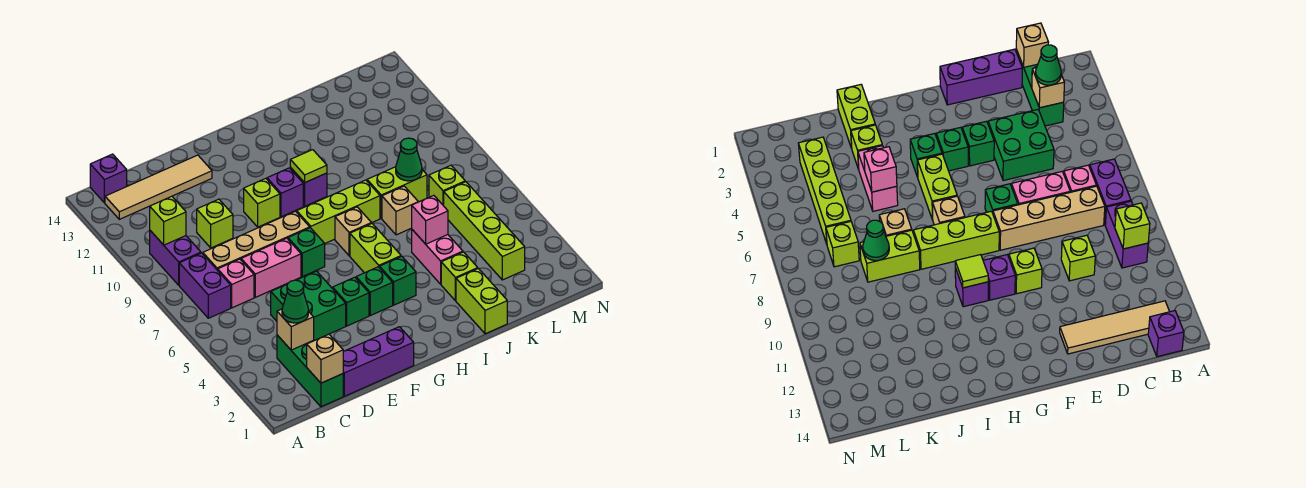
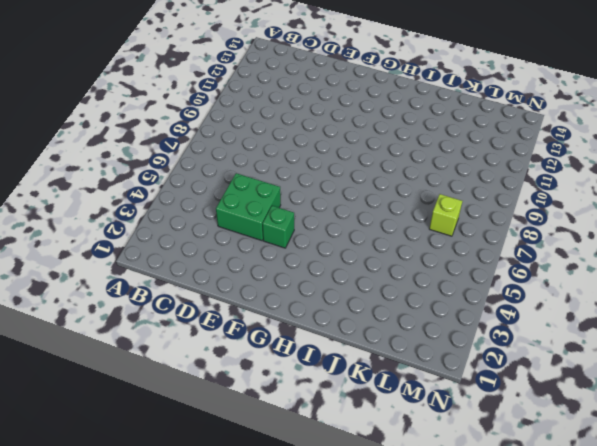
none -> purple brick B7:B8 level 1
none -> purple brick B9:B10 level 1
none -> tan tile B13:E13 level 1
none -> purple brick B14 level 1

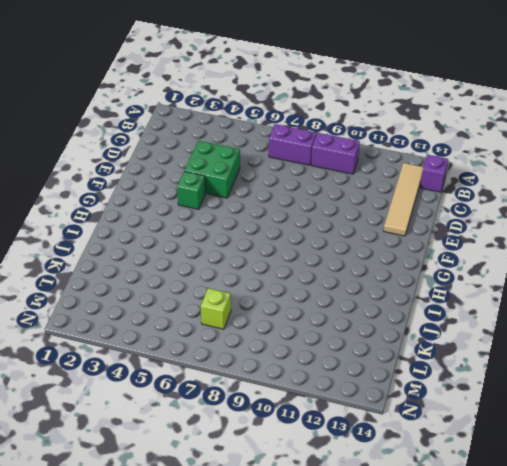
none -> green brick C1:C3 level 1
none -> pink brick C7 level 1
none -> tan brick C8:F8 level 1
none -> purple brick D1:F1 level 1

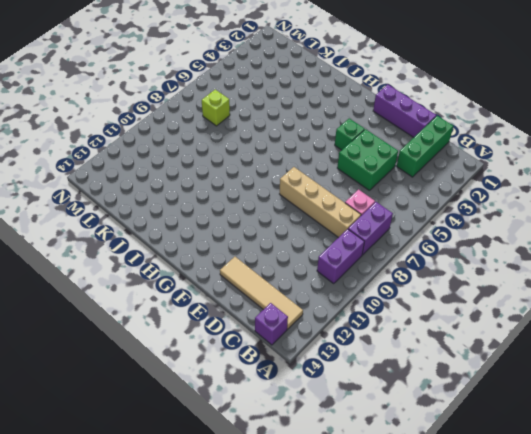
none -> pink brick D7:E7 level 1
none -> lime brick D10 level 1
none -> green brick F7 level 1
none -> lime brick F10 level 1

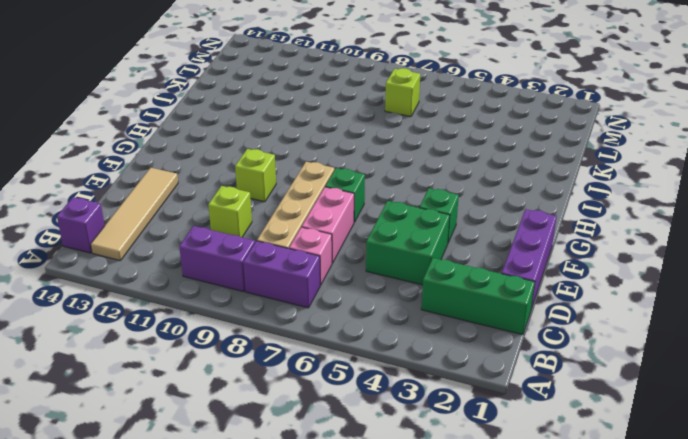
none -> green brick G4 level 1
none -> lime brick G8:I8 level 1
none -> purple brick G10 level 1
none -> green brick H4 level 1

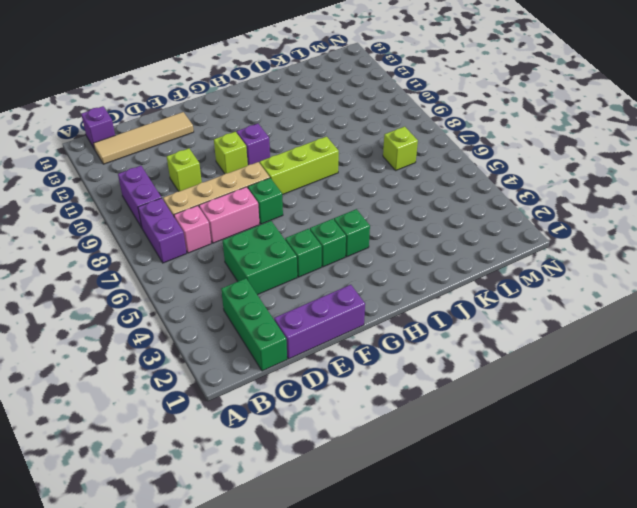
none -> lime brick H5:H6 level 1
none -> tan brick H7 level 1
none -> purple brick H10 level 1
none -> lime brick J1:J2 level 1

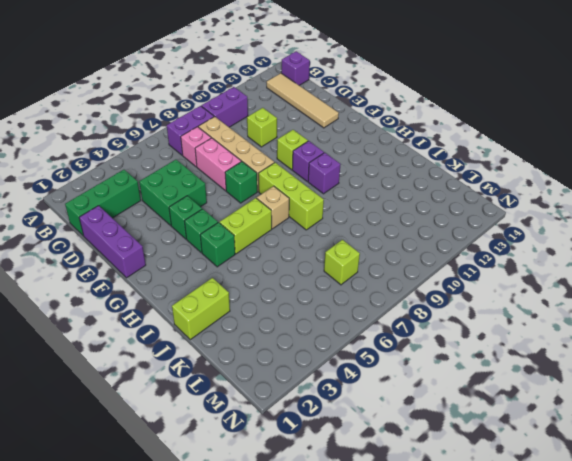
none -> lime brick J3 level 1
none -> pink brick J4:J5 level 1
none -> tan brick J7 level 1
none -> lime brick J8:K8 level 1

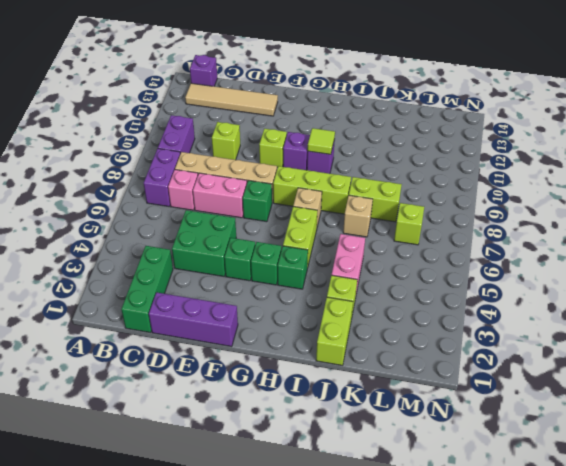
none -> lime brick L3:L6 level 1
none -> lime brick B10 level 2
none -> tan brick C1 level 2
none -> tan brick C3 level 2

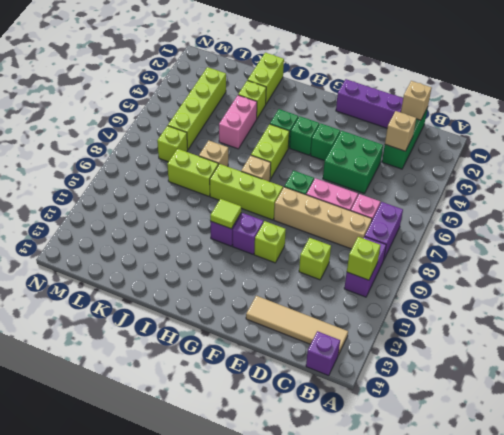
none -> pink brick J5 level 2
none -> green cone K8 level 2
none -> green cone C3 level 3

